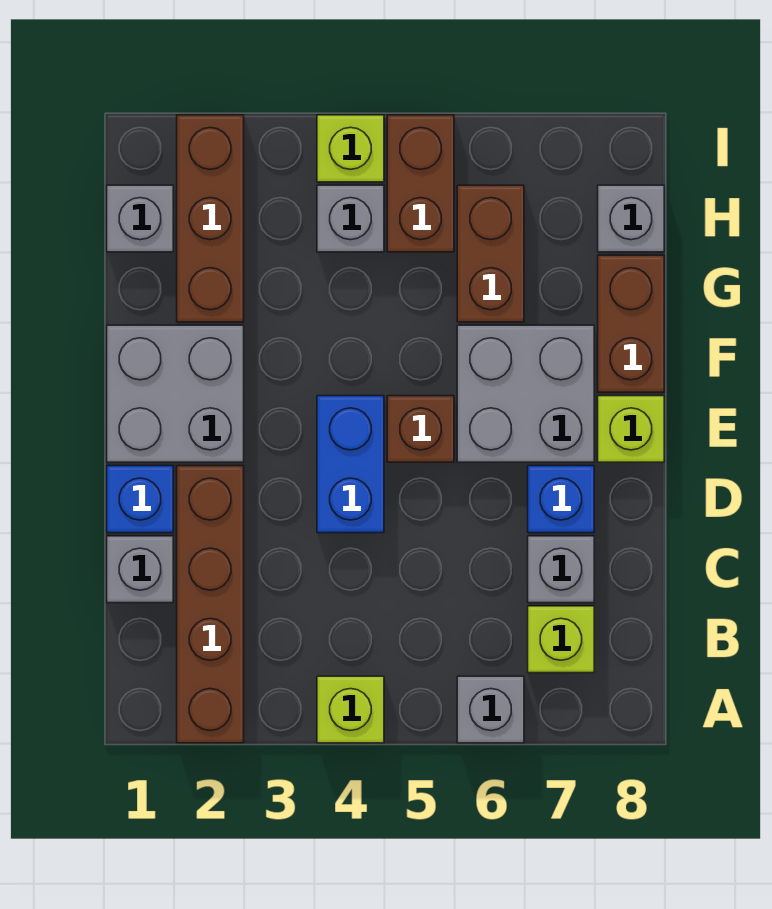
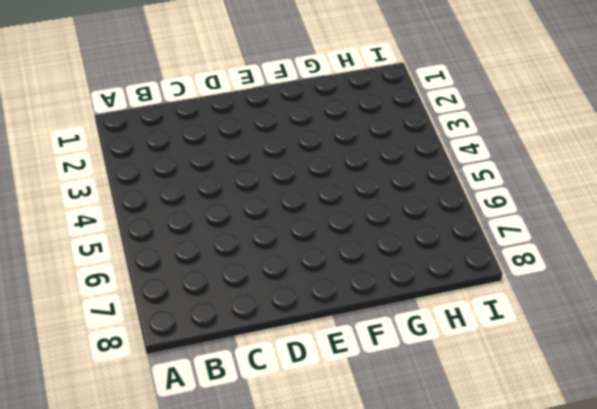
none -> brown brick A2:D2 level 1
none -> lime brick A4 level 1
none -> grey brick A6 level 1

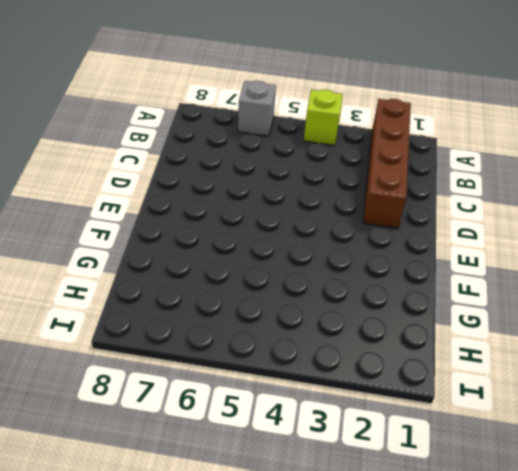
none -> lime brick B7 level 1
none -> grey brick C1 level 1
none -> grey brick C7 level 1

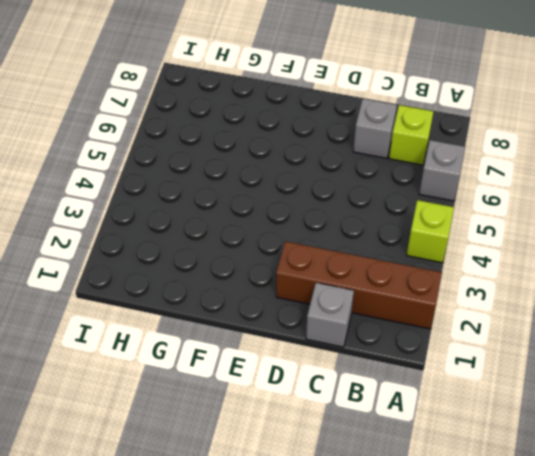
none -> blue brick D1 level 1
none -> blue brick D4:E4 level 1
none -> blue brick D7 level 1

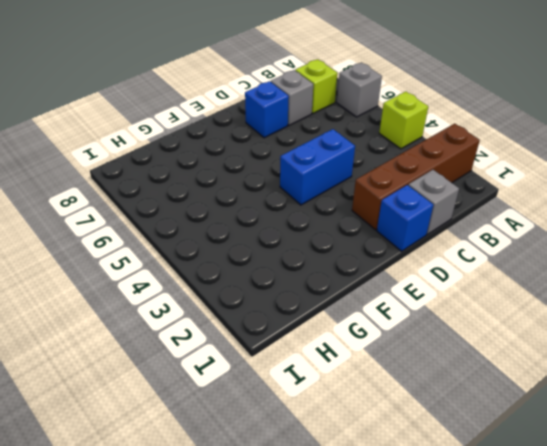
none -> grey brick E1:F2 level 1
none -> brown brick E5 level 1
none -> grey brick E6:F7 level 1

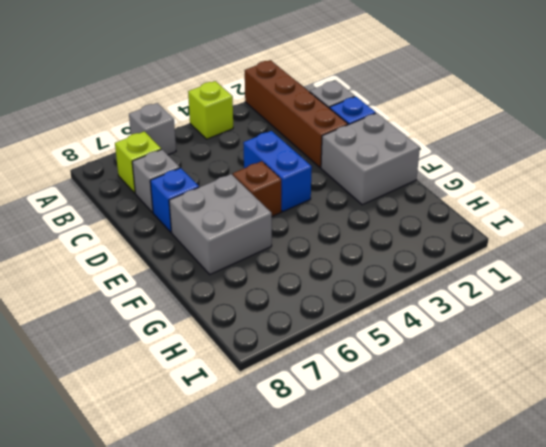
none -> lime brick E8 level 1
none -> brown brick F8:G8 level 1
none -> brown brick G2:I2 level 1

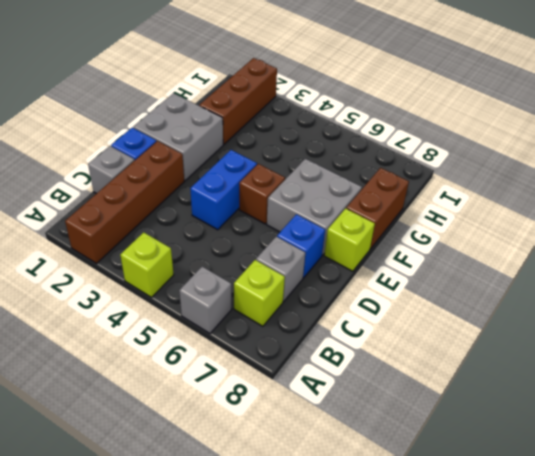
none -> brown brick G6:H6 level 1
none -> grey brick H1 level 1
none -> grey brick H4 level 1

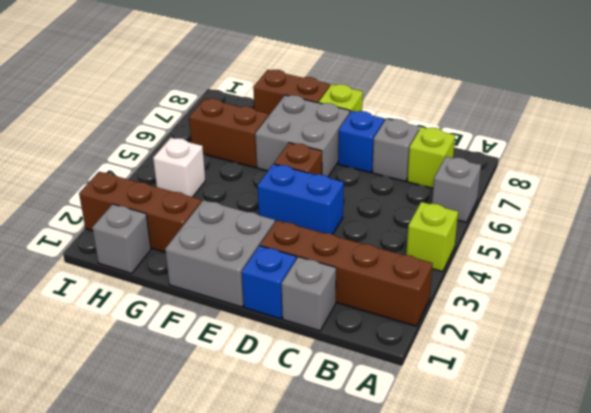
white brick H4 level 1 -> grey brick H4 level 1
none -> brown brick H5:I5 level 1
none -> grey brick H8 level 1
none -> lime brick I4 level 1

